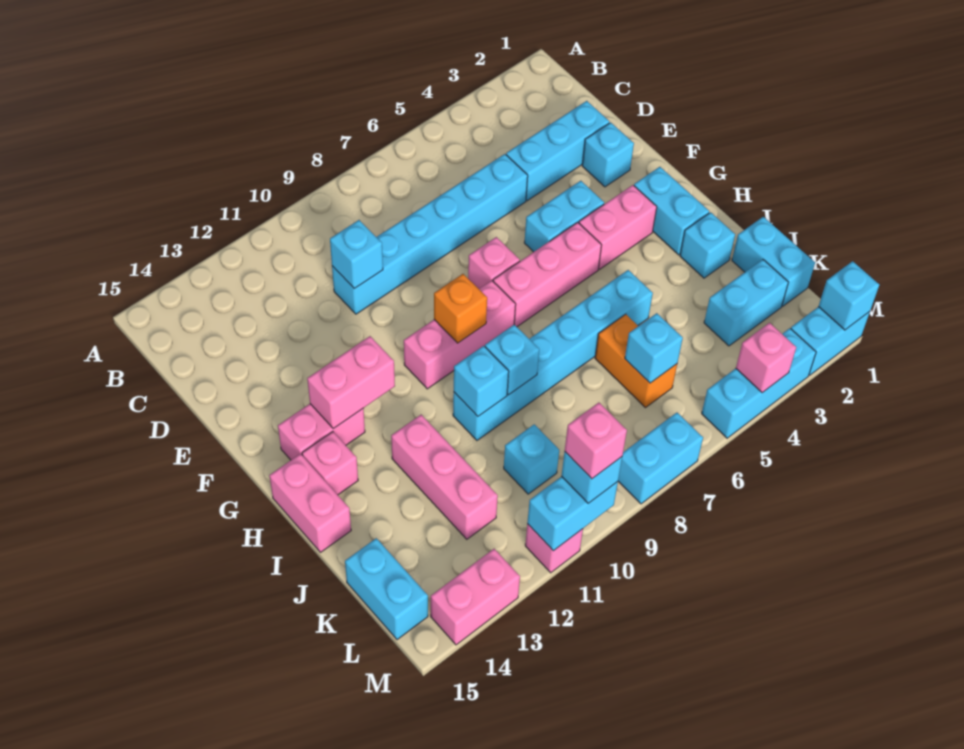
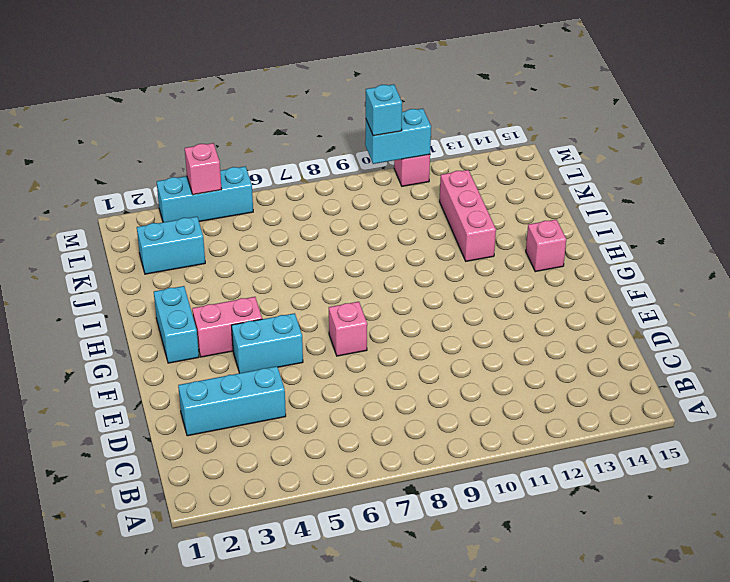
none -> cyan brick D5:D10 level 1
none -> cyan brick E2 level 1
none -> pink brick G5:G7 level 1
none -> pink brick G8:G10 level 1

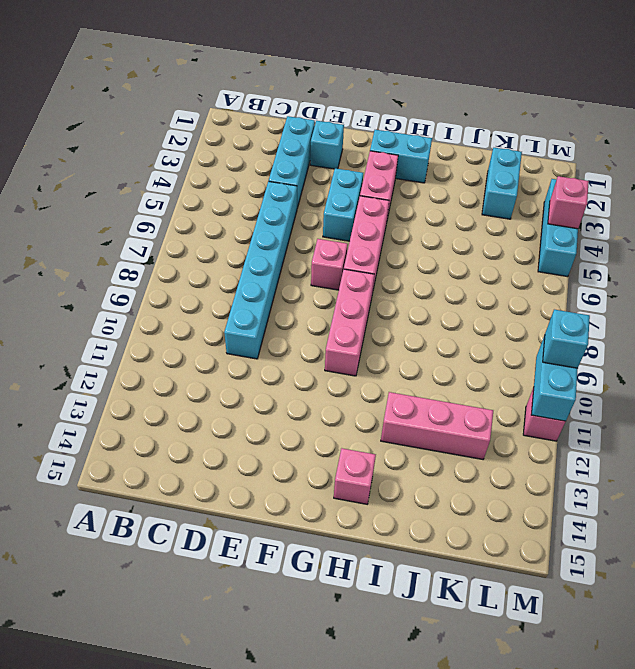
none -> pink brick G13:G14 level 1
none -> pink brick H15:I15 level 1
none -> cyan brick I2 level 1
none -> cyan brick I5:I10 level 1

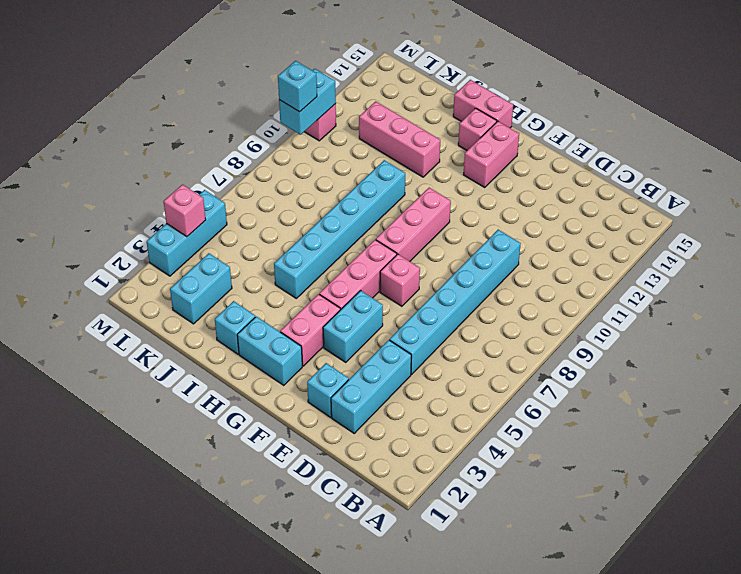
none -> cyan brick J1:K1 level 1
none -> orange brick J6:K6 level 1
none -> cyan brick K10 level 1
none -> cyan brick K15:L15 level 1

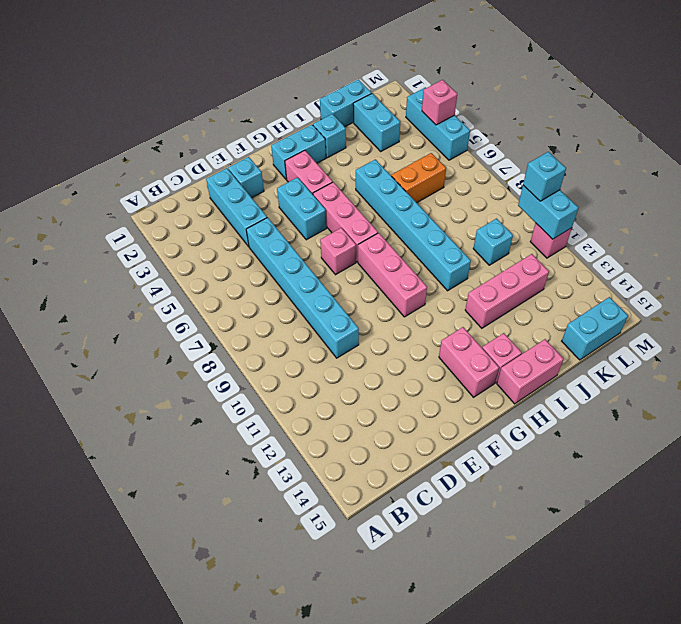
none -> cyan brick M1:M2 level 1
none -> cyan brick M7:M8 level 1
none -> pink brick M13:M14 level 1
none -> cyan brick D10 level 2

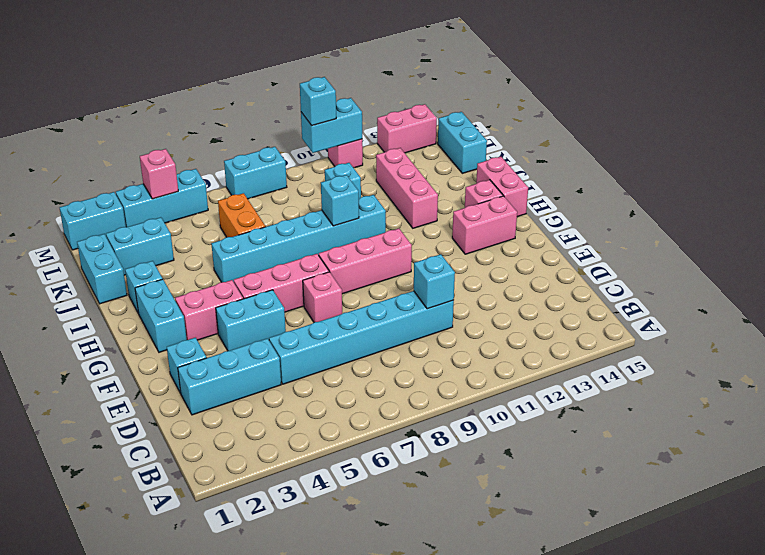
none -> orange brick G9 level 2
none -> pink brick G12:G13 level 2
none -> cyan brick I10 level 2
none -> cyan brick K6 level 2

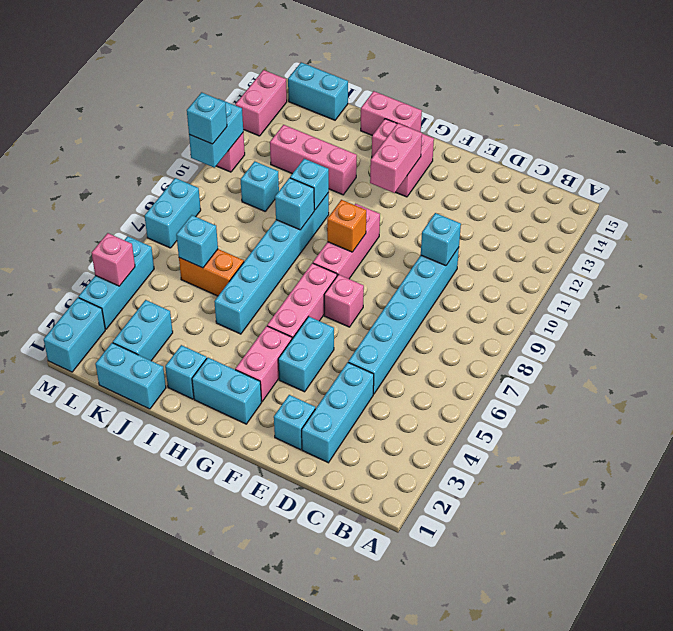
none -> cyan brick M1 level 2
none -> pink brick M10 level 4

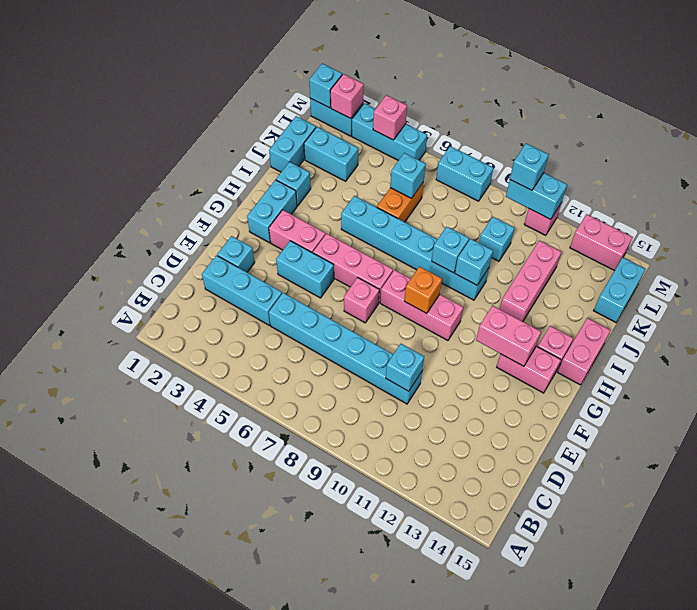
pink brick M2 level 2 -> pink brick M10 level 4

